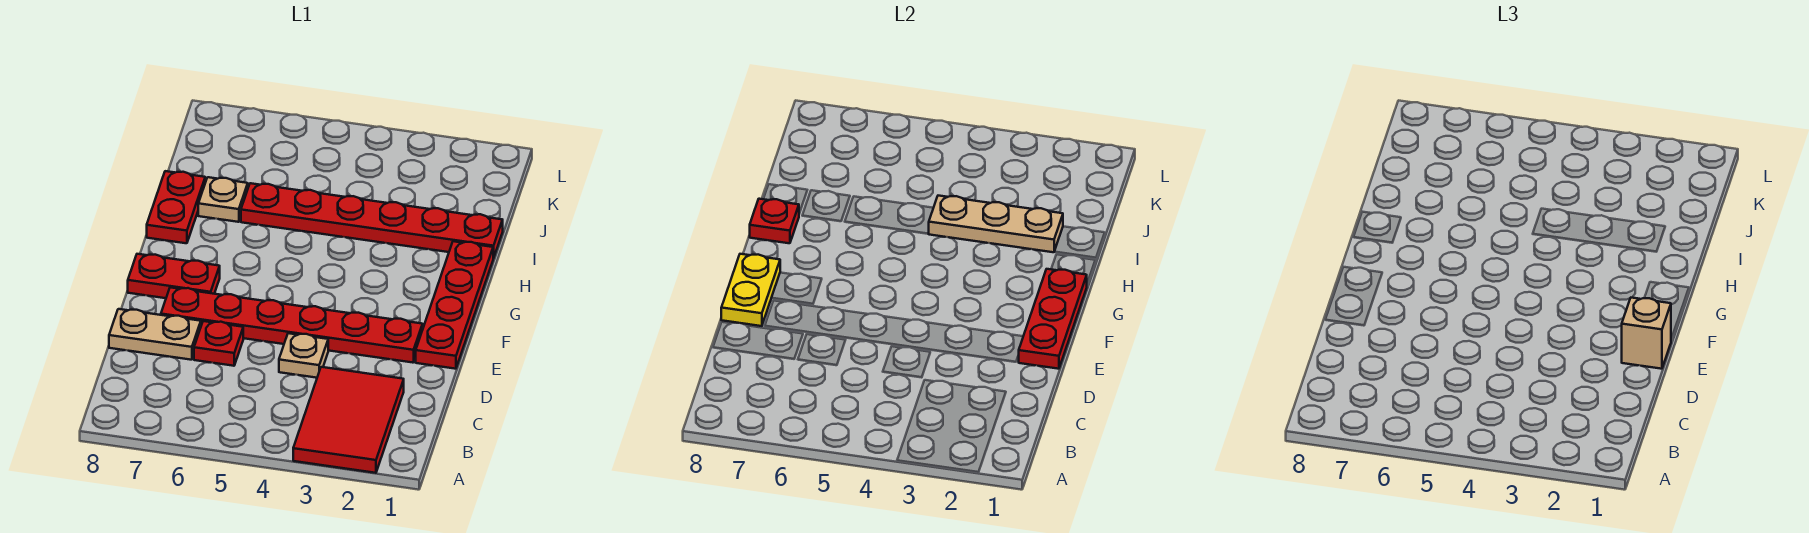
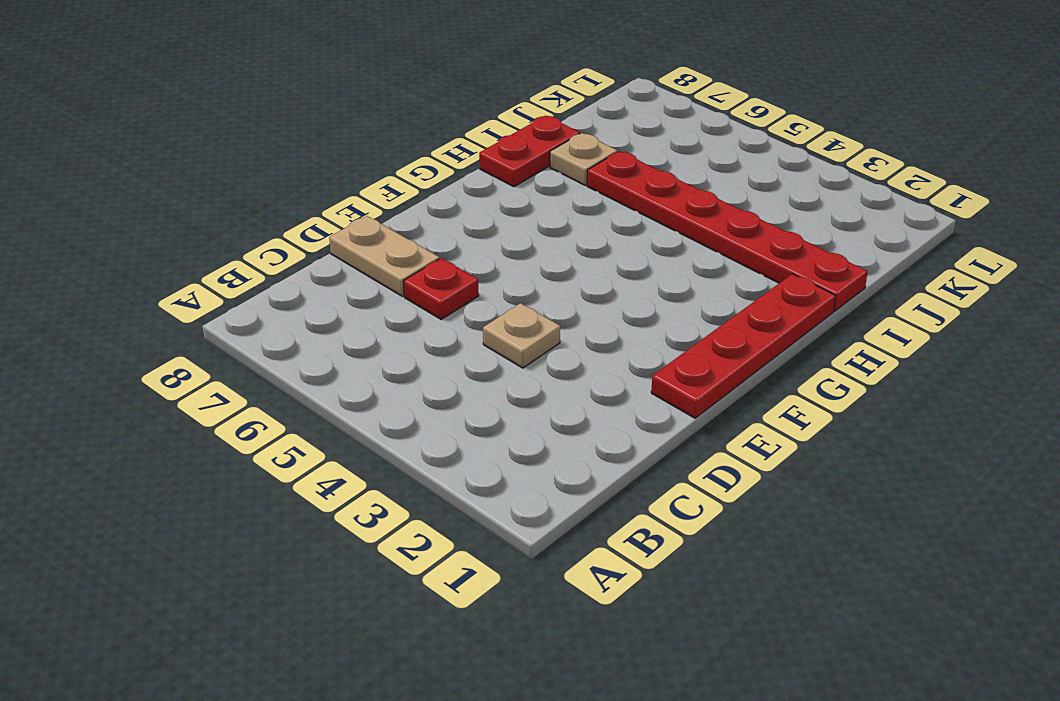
none -> red tile A2:C3 level 1
none -> red plate E2:E7 level 1
none -> red plate F7:F8 level 1

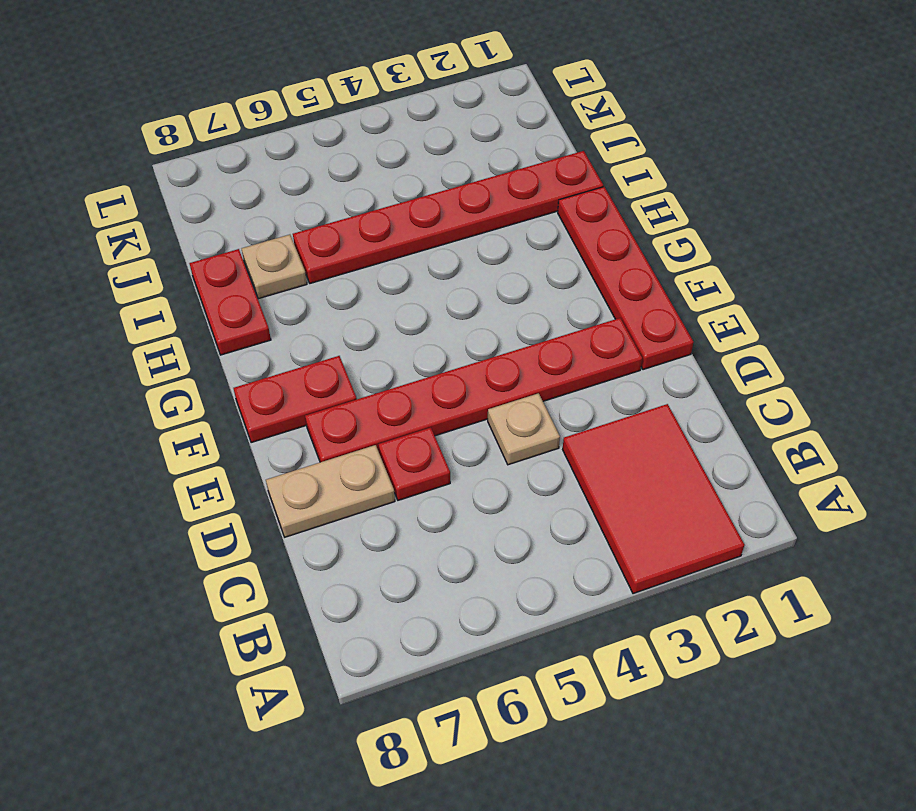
none -> red plate E1:G1 level 2
none -> yellow plate E8:F8 level 2
none -> red plate H8 level 2

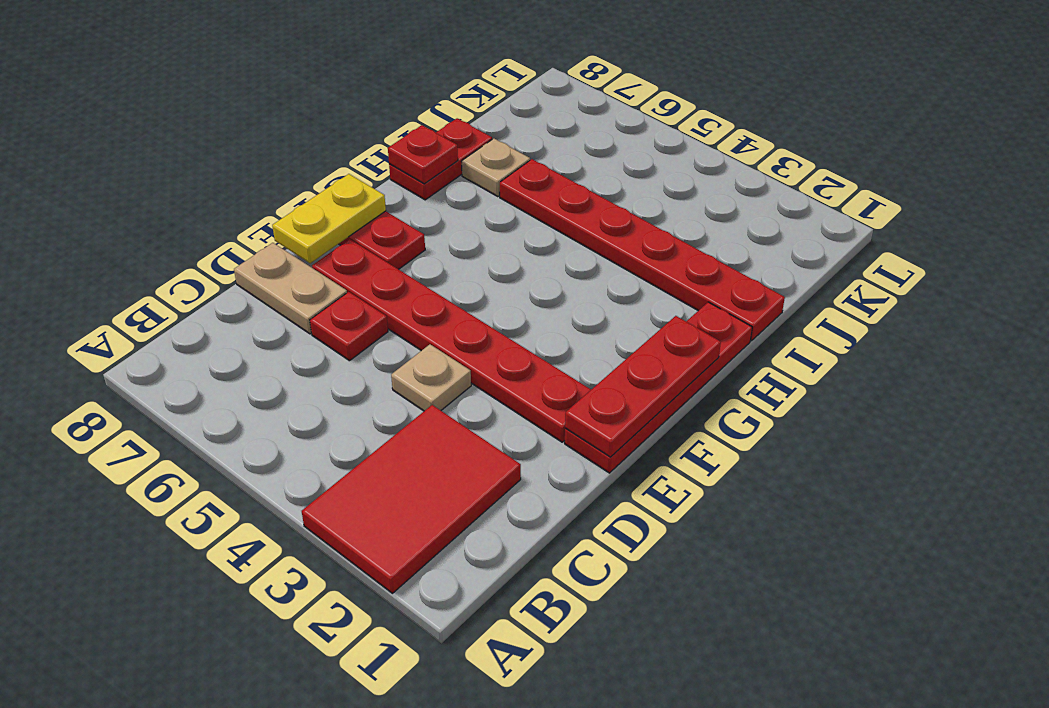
none -> tan plate I2:I4 level 2
none -> tan brick E1 level 3

